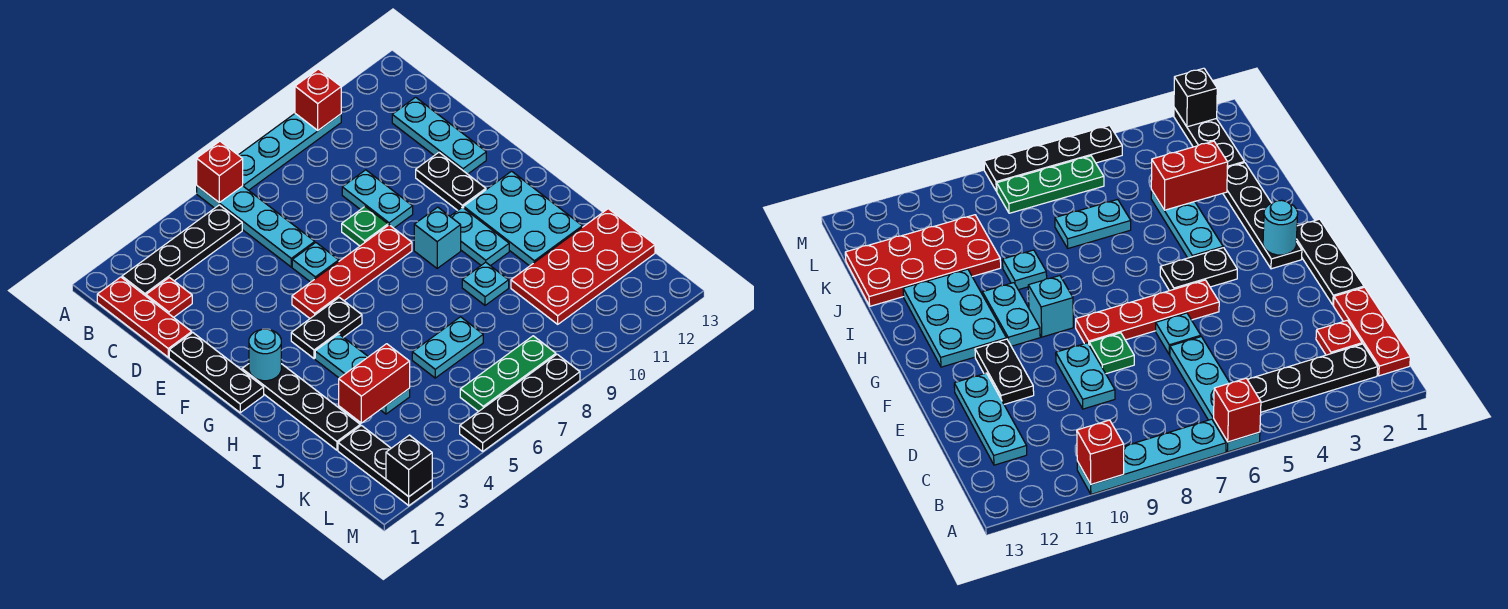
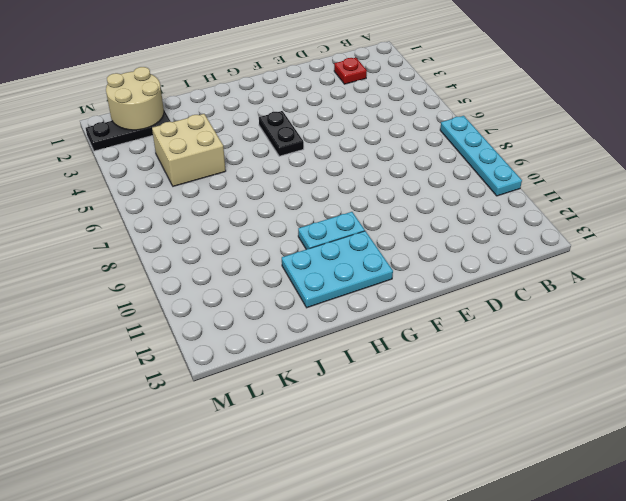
tan brick J4:K5 level 1 -> cyan plate H4:J4 level 1
tan round brick K1:L2 level 2 -> none
none -> cyan plate A6:D6 level 1
none -> red plate B1:D1 level 1
none -> black plate B2:B5 level 1

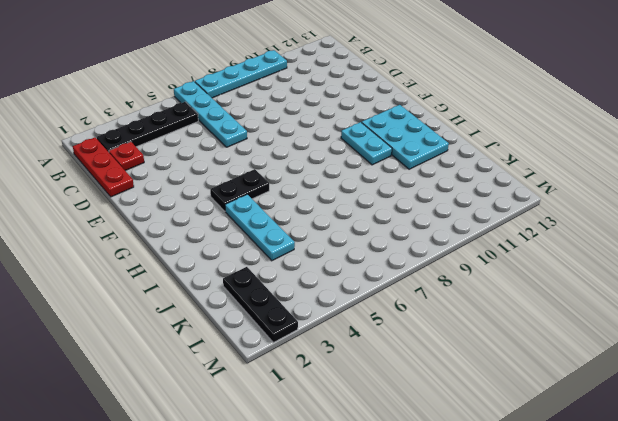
none -> cyan plate C12:E12 level 1
none -> cyan plate D9:E9 level 1
none -> black plate E1:G1 level 1

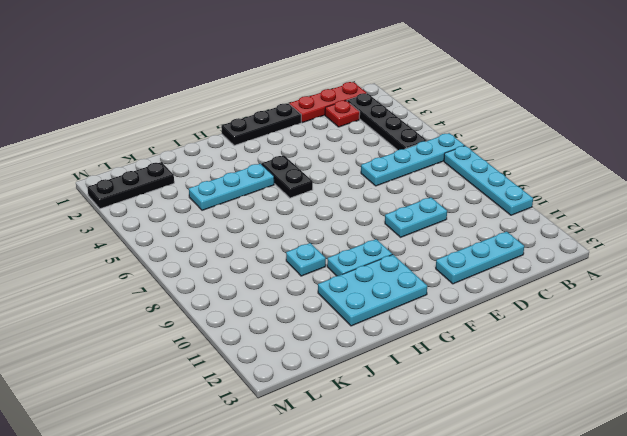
none -> cyan plate E6 level 1
none -> green plate E8 level 1
none -> black plate E11:F11 level 1

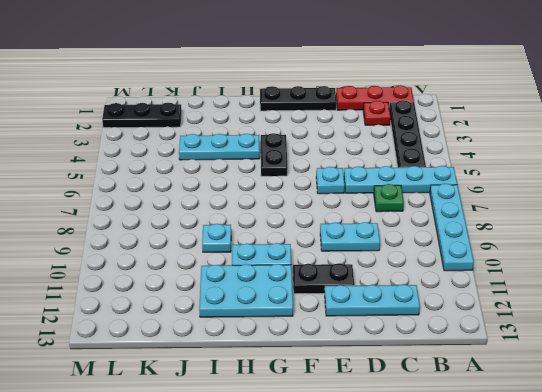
green plate C7 level 1 -> green plate E8 level 1
none -> red plate F5:F8 level 1
none -> black plate G2:J2 level 1
none -> cyan brick G9 level 1

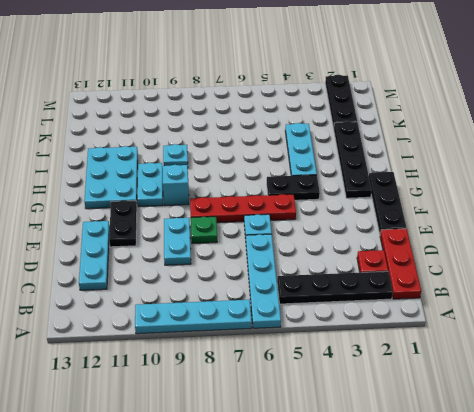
none -> cyan plate J6:J7 level 1
none -> red plate J10:K13 level 1
none -> green plate L6:L8 level 1

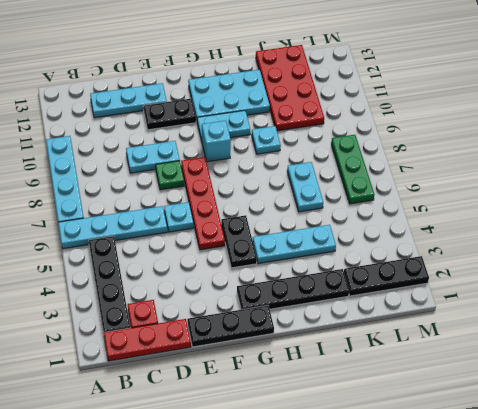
none -> black plate M5:M8 level 1
none -> red brick A6 level 2
none -> red brick A10 level 2

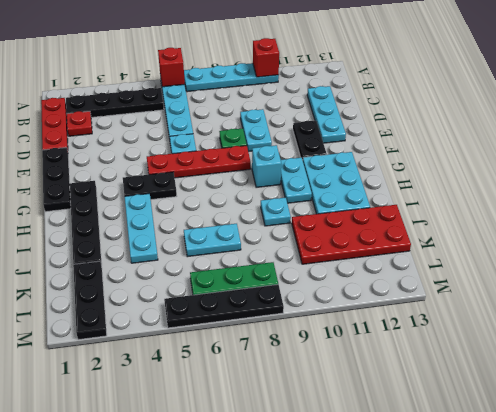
none -> cyan round brick G2 level 2
none -> red brick J3:J4 level 2
none -> black brick M2 level 2

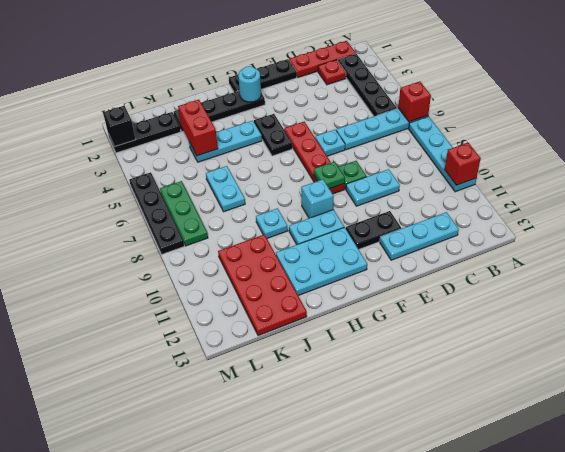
green plate F8 level 2 -> none

